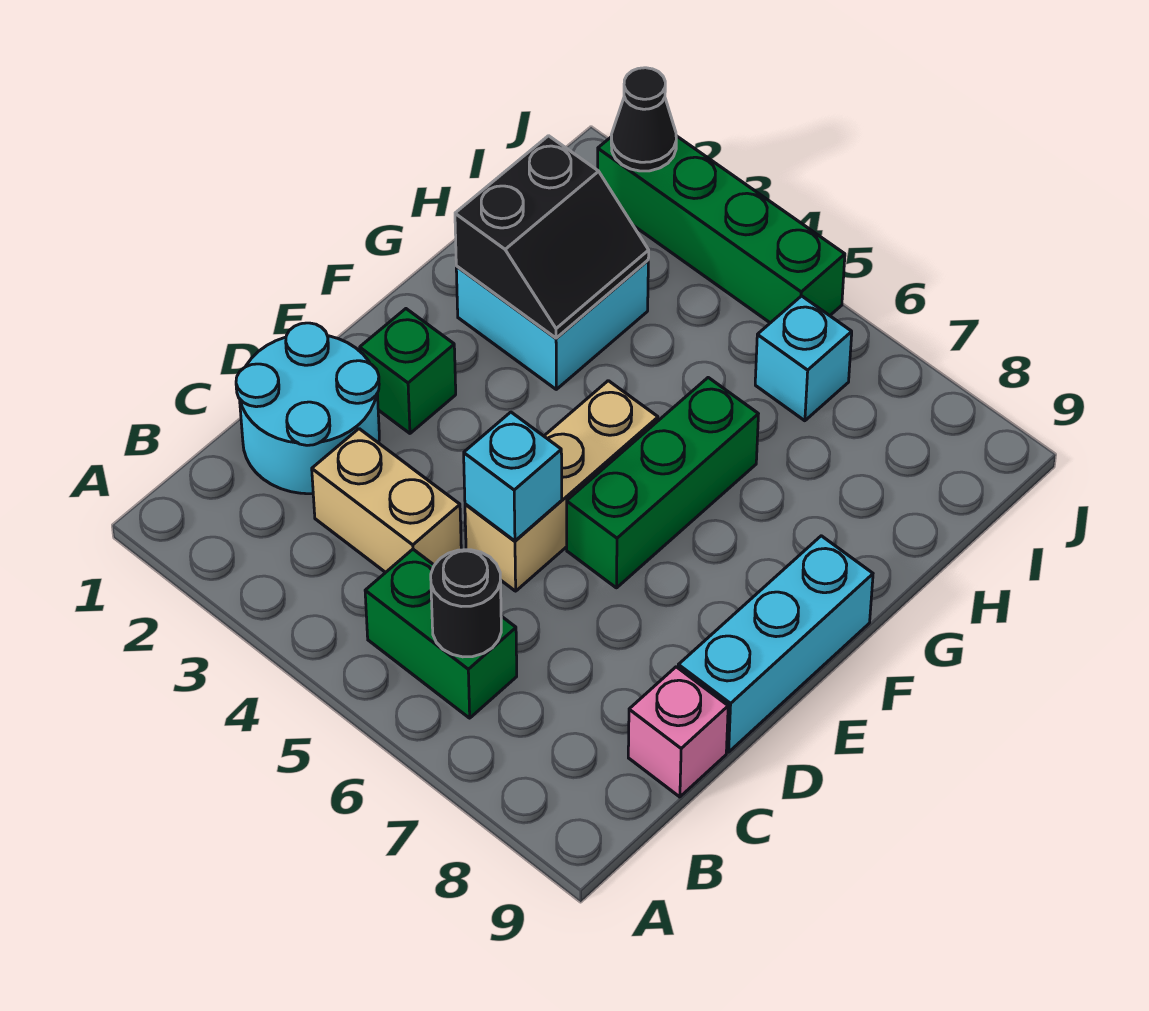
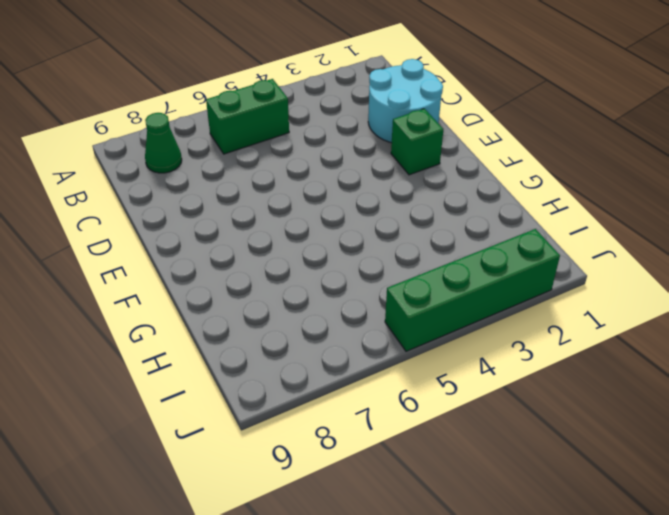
green cone B8 level 1 -> none
none -> tan brick C3:C4 level 1
none -> pink brick C9 level 1
none -> tan brick D5:F5 level 1

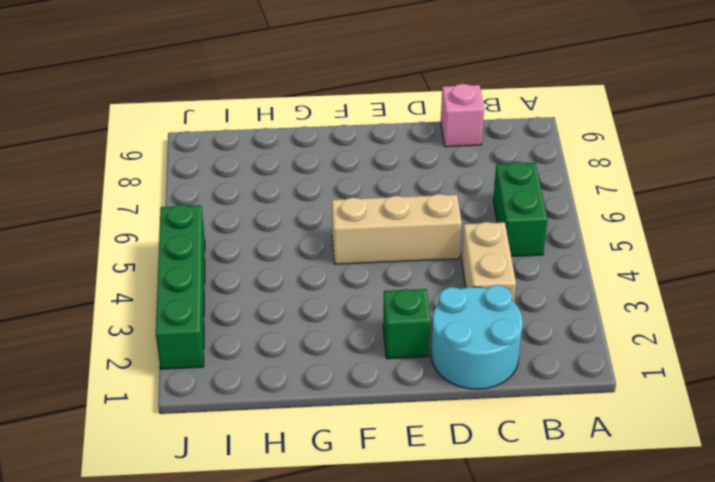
none -> cyan brick D9:F9 level 1
none -> green brick E6:G6 level 1
none -> cyan brick G2:H3 level 1

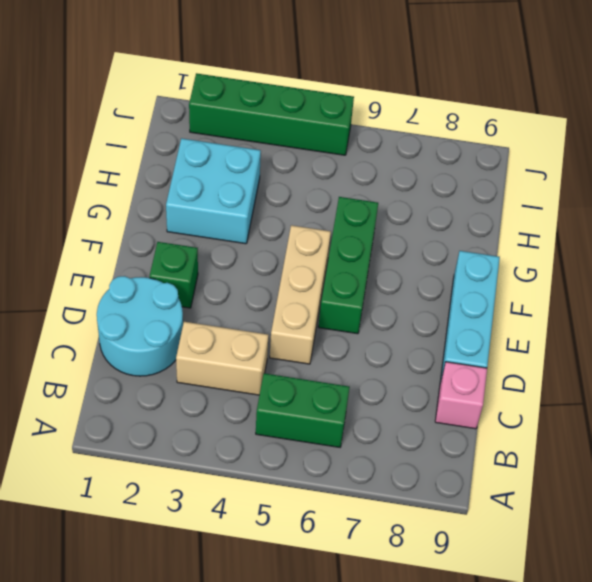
none -> cyan brick I6 level 1
none -> black round brick B6 level 2
none -> cyan brick D5 level 2

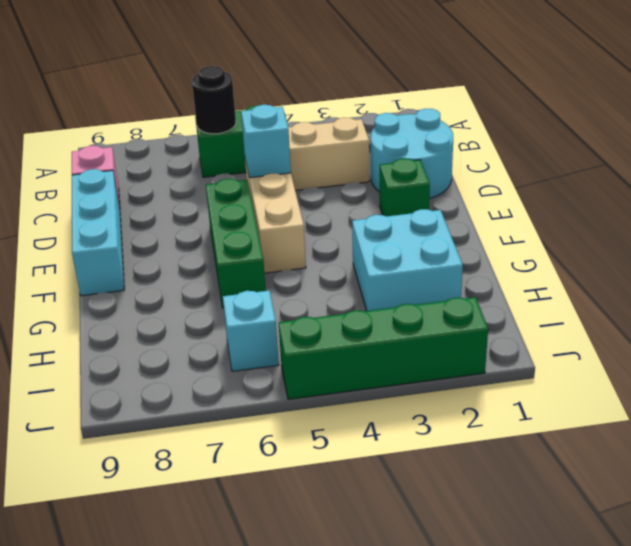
none -> black slope G2:H3 level 2 top 2
none -> black cone J2 level 2

